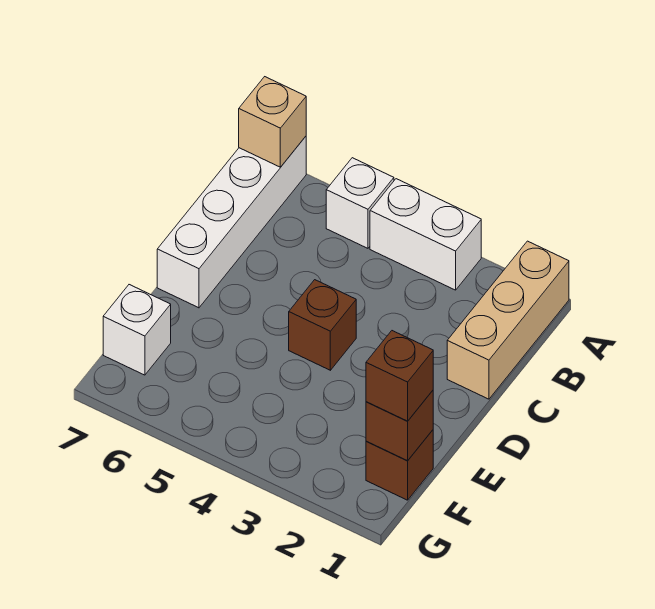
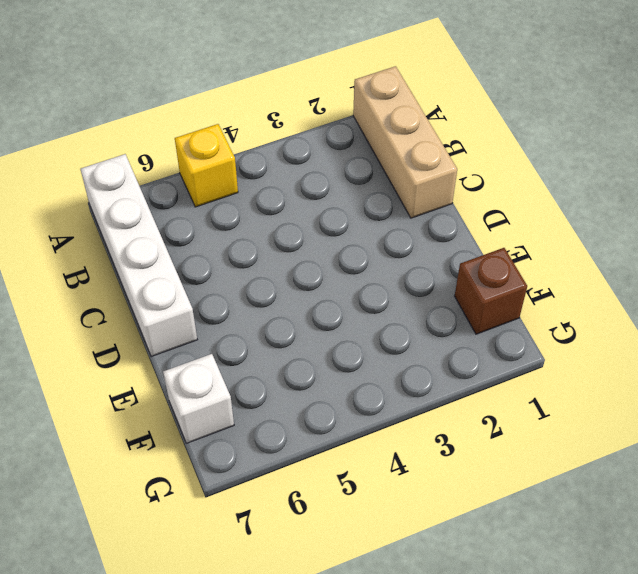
yellow brick A5 level 1 -> white brick A5 level 1
none -> white brick A3:A4 level 1
none -> brown brick D4 level 1

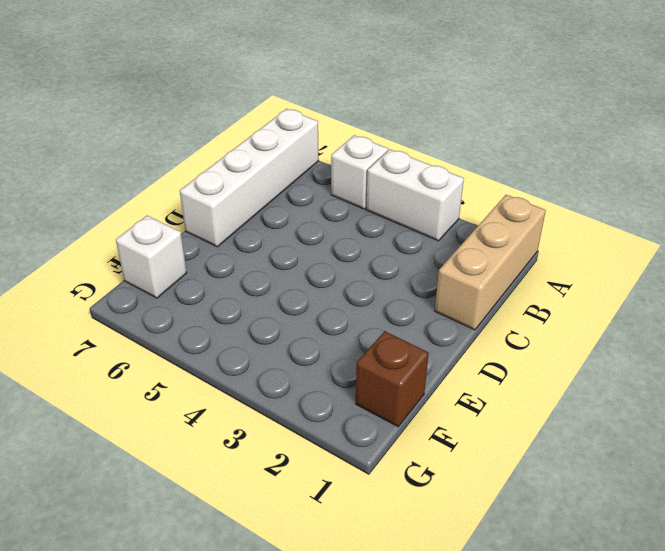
none -> brown brick D4 level 1
none -> tan brick A7 level 2

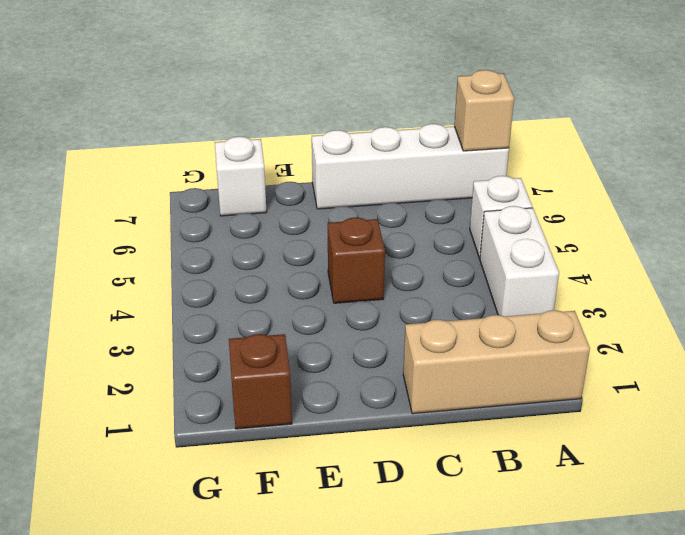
none -> brown brick F1 level 2
none -> brown brick F1 level 3

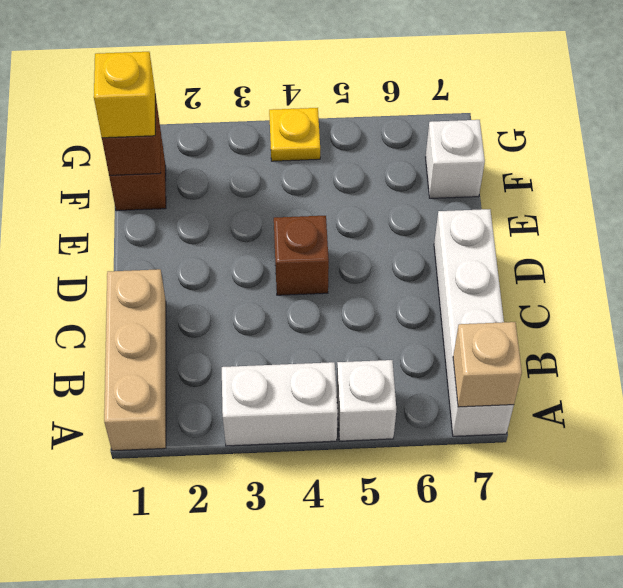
yellow brick F1 level 3 -> brown brick F1 level 3
yellow plate G4 level 1 -> none

